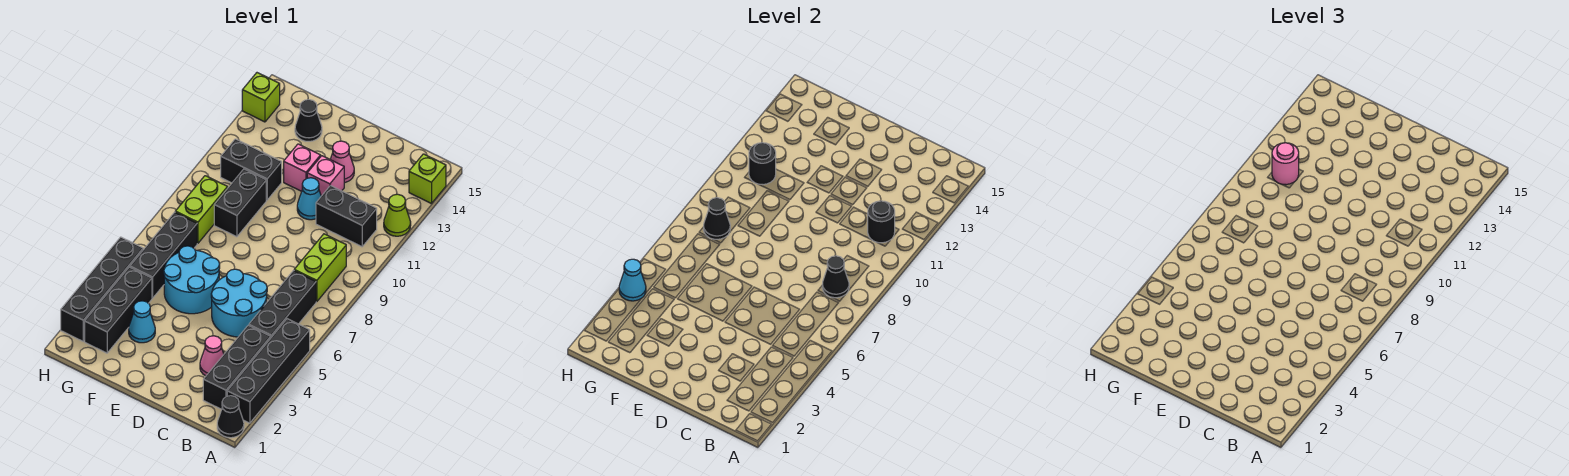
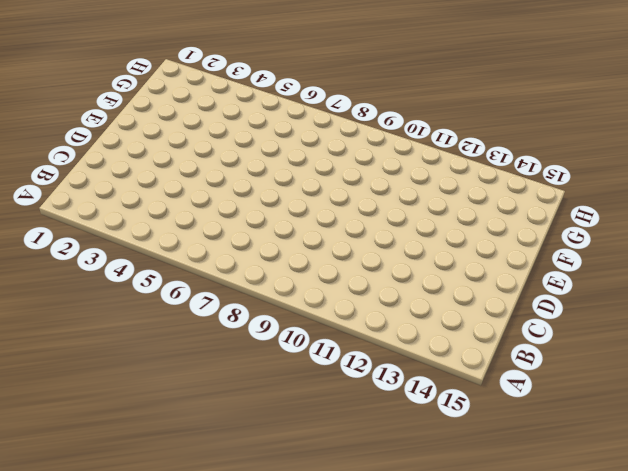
none -> black cone A1 level 1
none -> black brick A2:A5 level 1
none -> lime cone A12 level 1
none -> lime brick A14 level 1

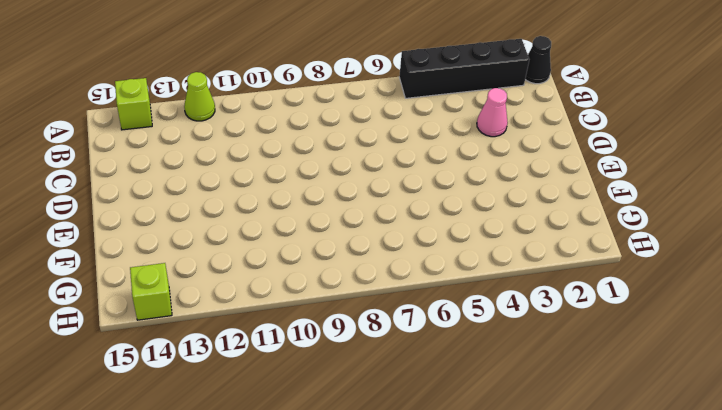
none -> black brick B2:B4 level 1
none -> black brick B5:B7 level 1
none -> lime brick B8:B9 level 1
none -> black brick B11:C11 level 1

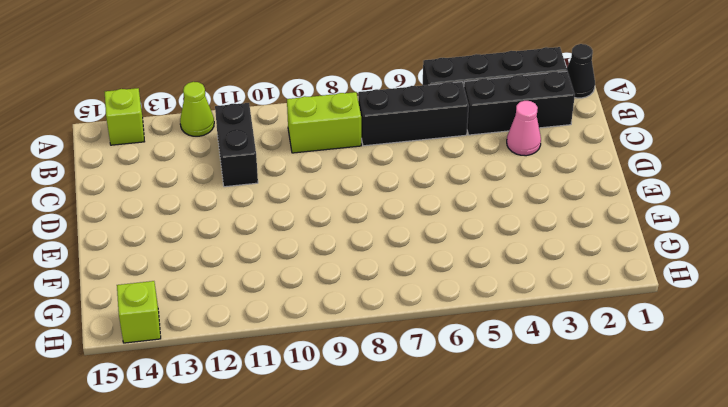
none -> cyan round brick C5:D6 level 1
none -> cyan cone D11 level 1
none -> pink brick D12 level 1
none -> pink cone D13 level 1

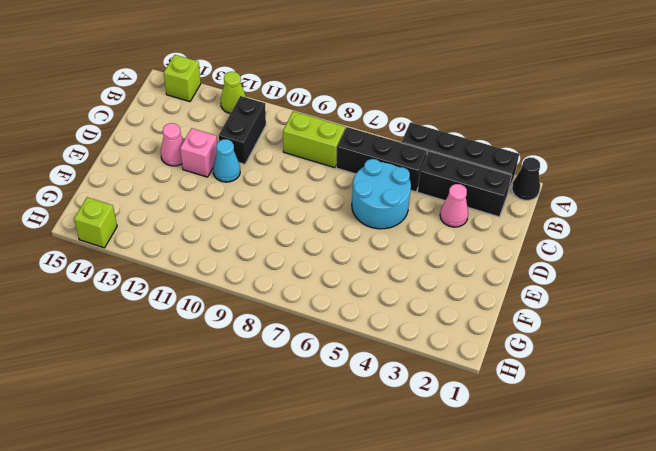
none -> cyan round brick E5:F6 level 1
none -> pink brick E12 level 1
none -> cyan cone F3 level 1
none -> black brick F9:F10 level 1

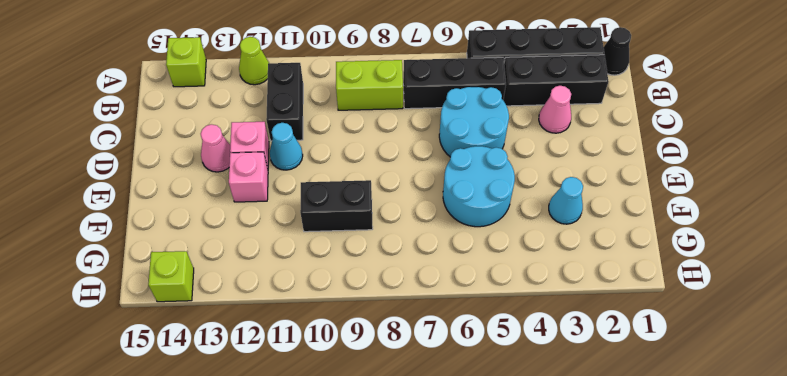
none -> black brick F11:G11 level 1
none -> black cone F14 level 1
none -> black brick G2:G4 level 1
none -> black brick G5:G7 level 1

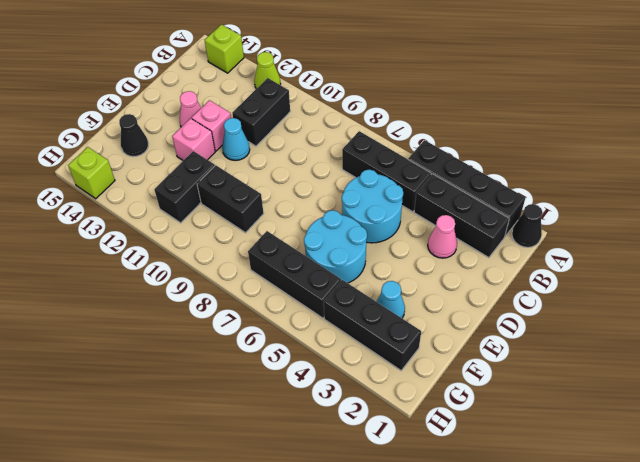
none -> lime brick B8:B9 level 1
none -> lime brick G8:G9 level 1
none -> black brick H2:H5 level 1
none -> black cone B8 level 2

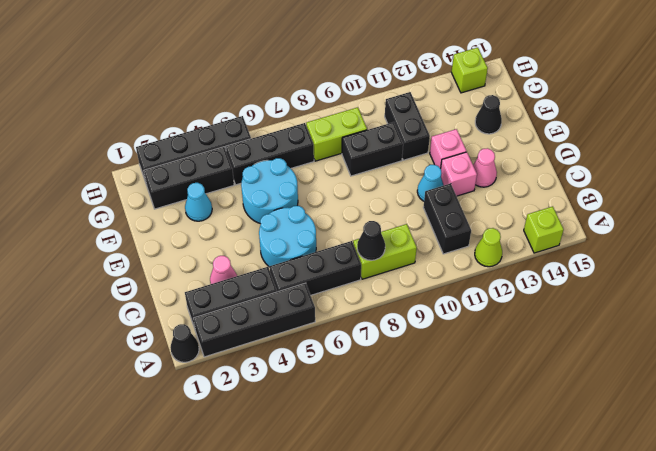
none -> black round brick B11 level 2
none -> black cone G8 level 2
none -> black round brick G11 level 2
none -> cyan cone H4 level 2

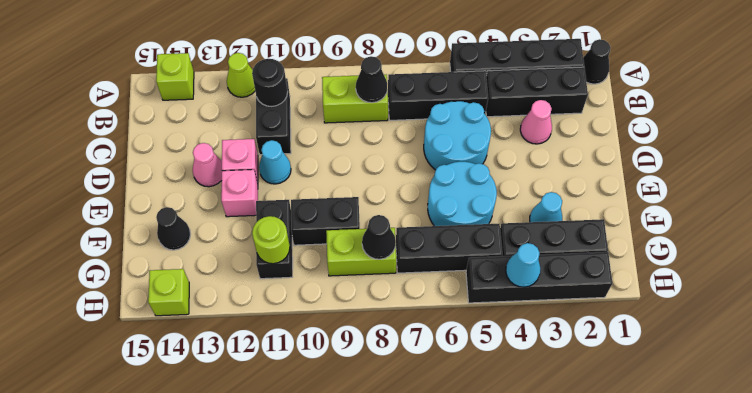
lime round brick G11 level 2 -> black round brick G11 level 2
none -> pink round brick G11 level 3

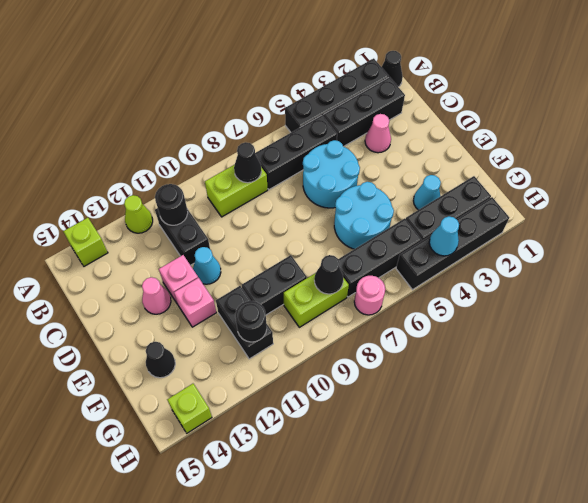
pink round brick H7 level 1 -> pink round brick G11 level 3

